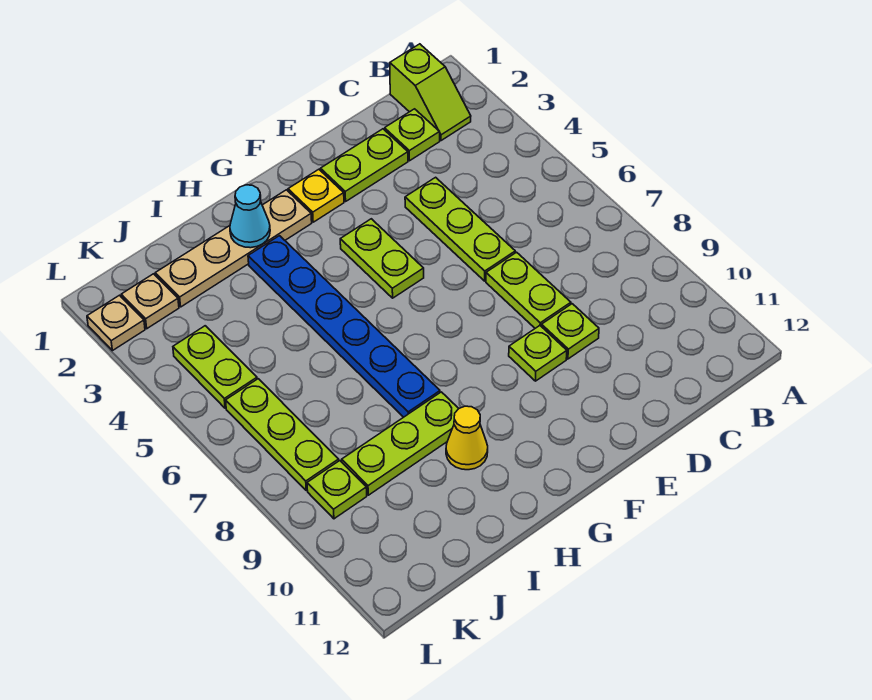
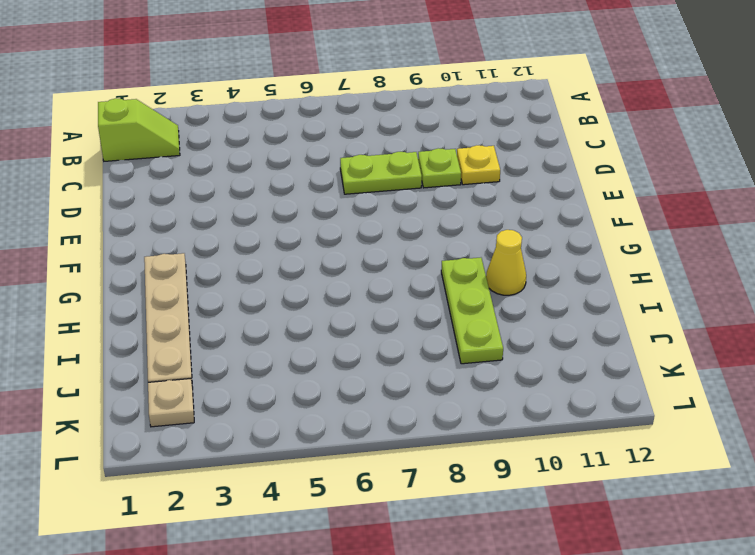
yellow plate D10 level 1 -> yellow plate F2 level 1
none -> lime plate C2 level 1
none -> lime plate D2:E2 level 1
none -> lime plate D4:D6 level 1

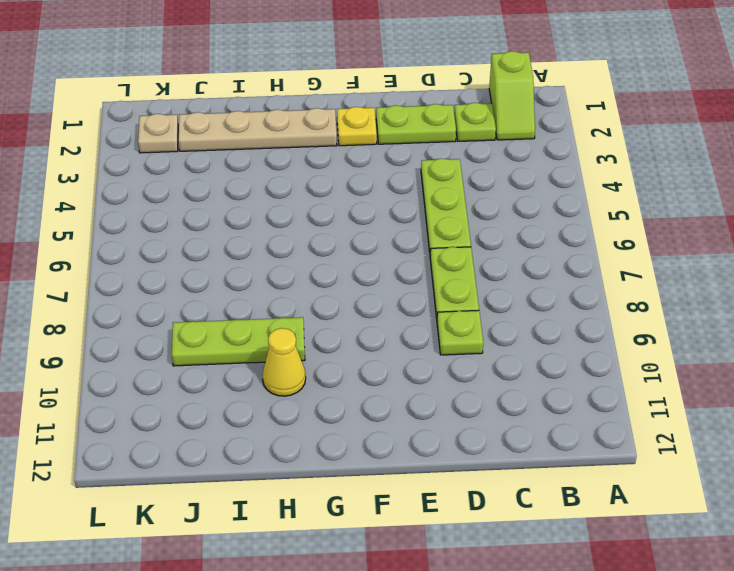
none -> lime plate E9 level 1
none -> lime plate F4:F5 level 1
none -> blue plate H3:H8 level 1

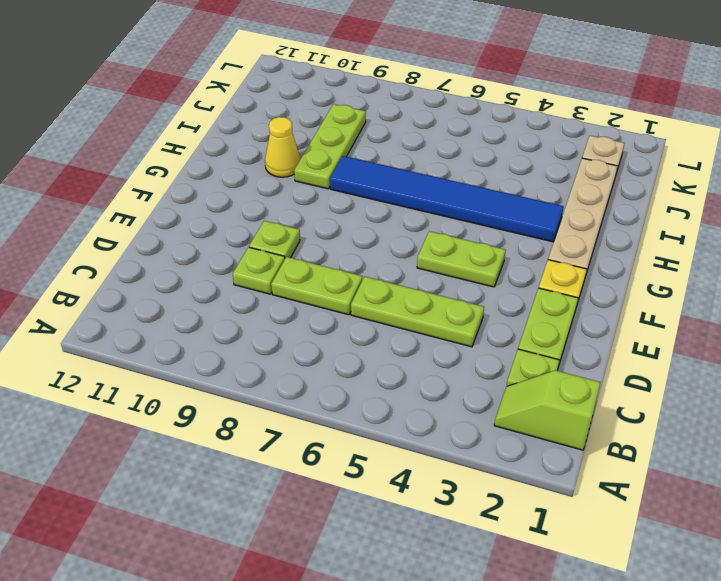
blue tile H3:H8 level 1 -> blue plate H3:H8 level 1
none -> lime plate K4:K5 level 1
none -> lime plate K6:K8 level 1
none -> lime plate K9 level 1

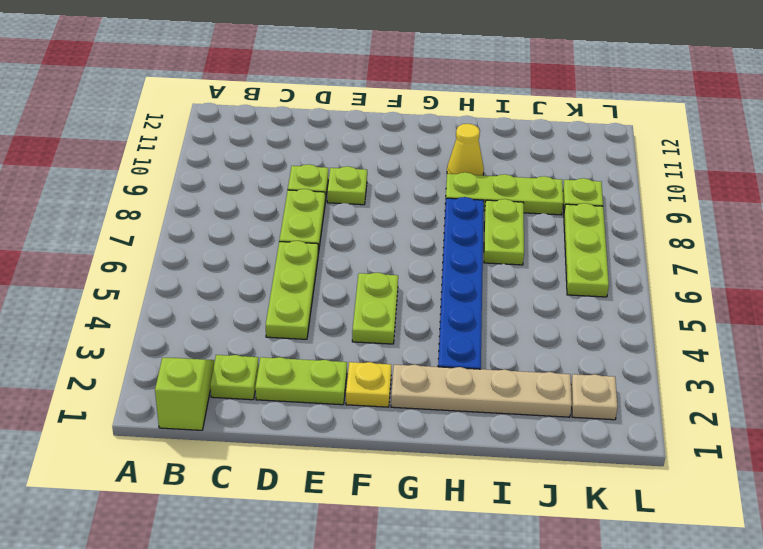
lime plate I7:I8 level 1 -> lime plate K4:K5 level 1
none -> tan plate L2 level 1
none -> cyan cone H2 level 2

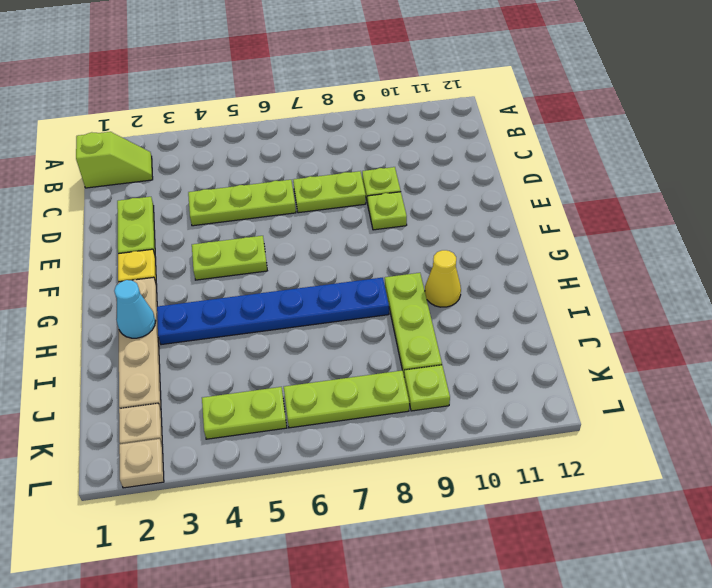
none -> lime plate C2 level 1

